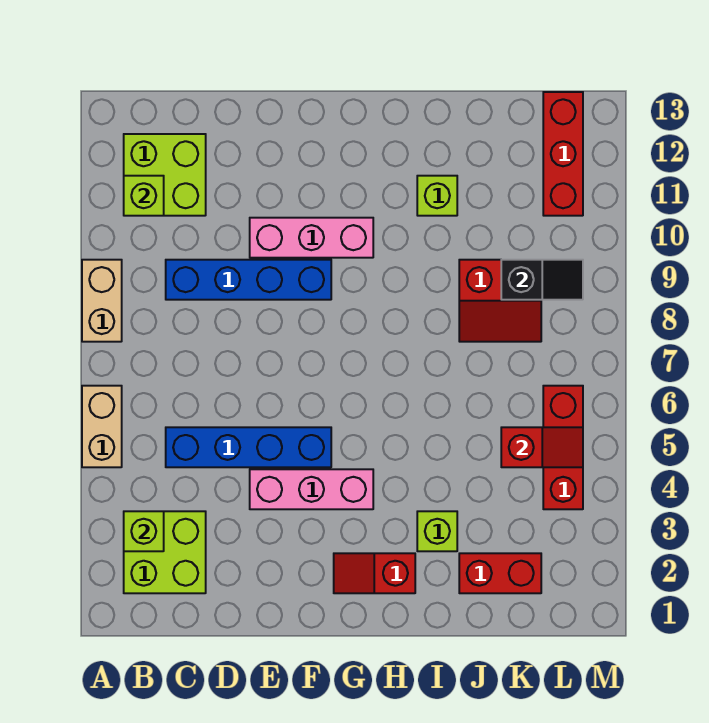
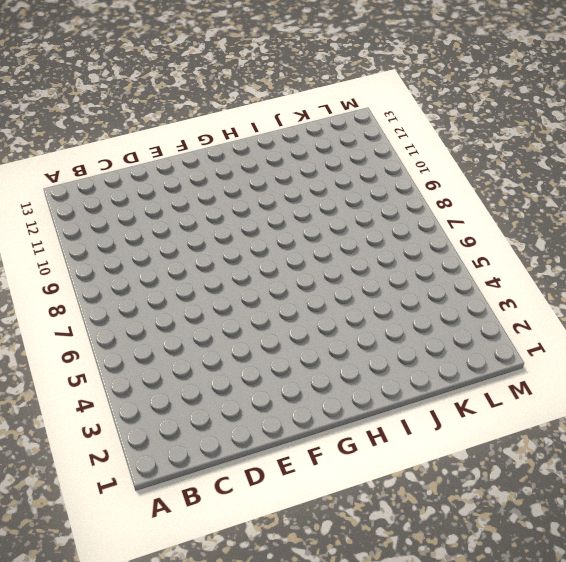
none -> tan brick A5:A6 level 1
none -> tan brick A8:A9 level 1
none -> lime brick B2:C3 level 1

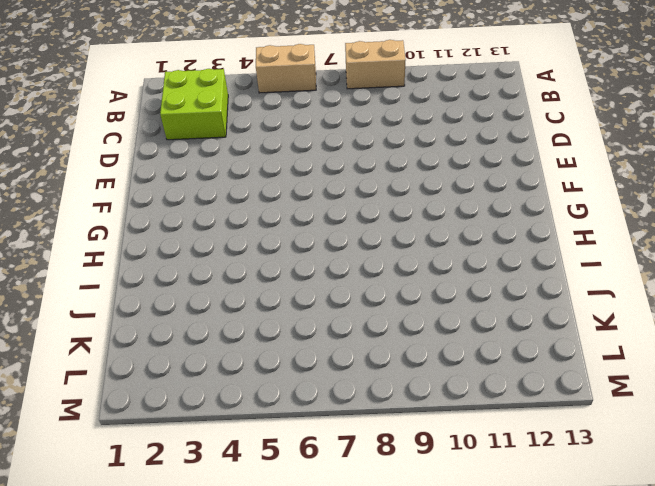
none -> lime brick B11:C12 level 1
none -> blue brick C5:F5 level 1
none -> blue brick C9:F9 level 1

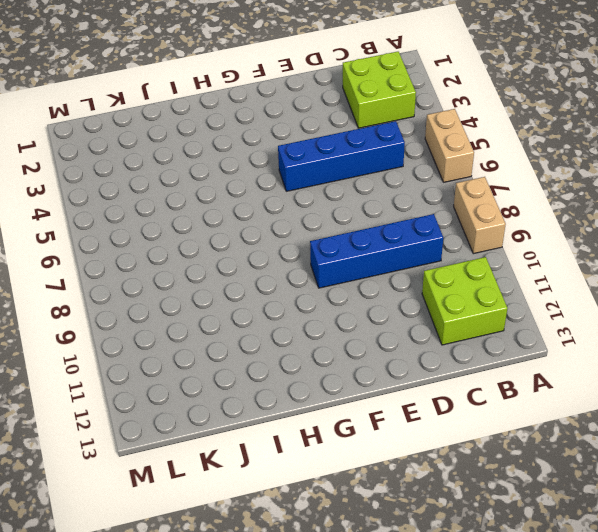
none -> pink brick E4:G4 level 1
none -> pink brick E10:G10 level 1
none -> red slope G2:H2 level 1 top H

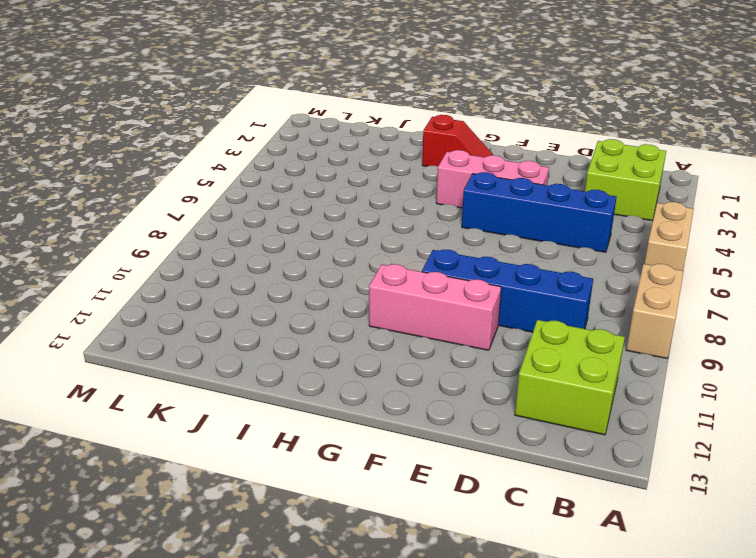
none -> lime brick I3 level 1
none -> lime brick I11 level 1
none -> red brick J2:K2 level 1

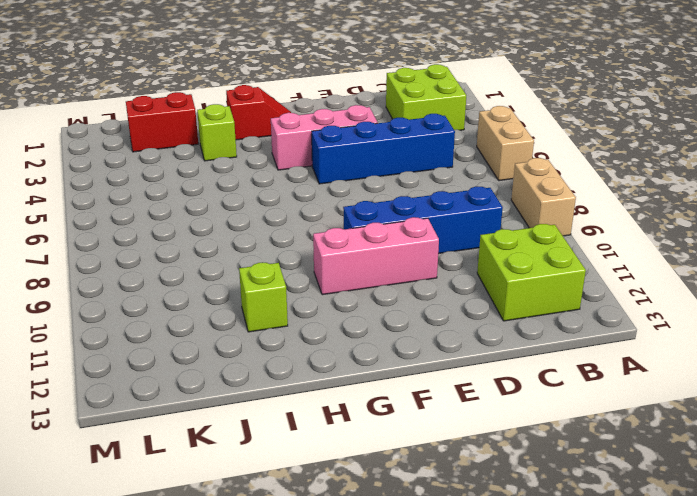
none -> red slope J8:K9 level 1 top 9
none -> red brick L4:L6 level 1
none -> red brick L11:L13 level 1

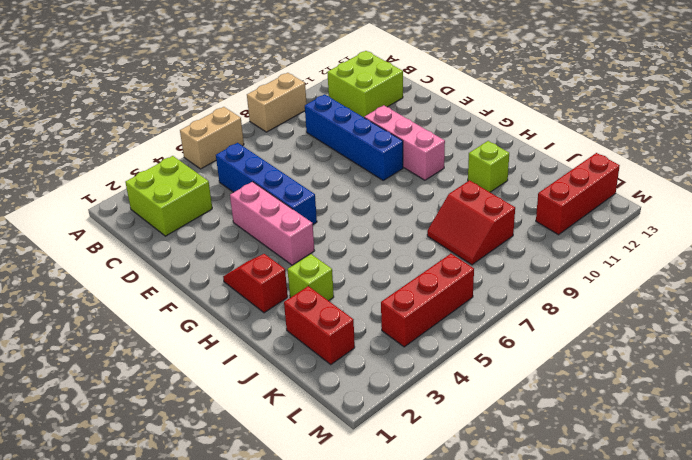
none -> lime brick B3 level 2
none -> lime brick B11 level 2
none -> red slope K5:L5 level 2 top K

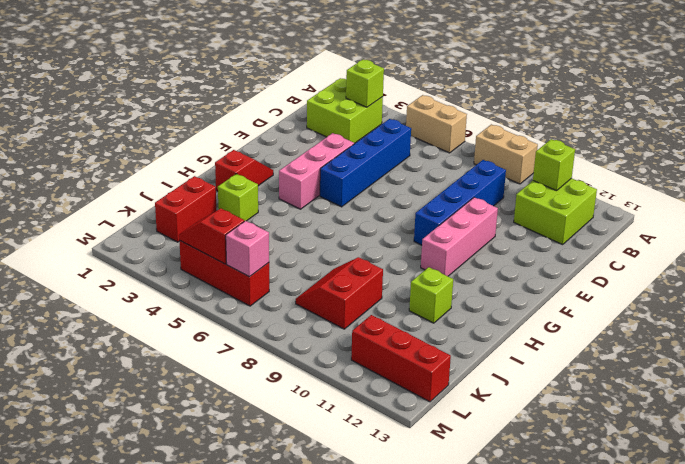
red slope L4:L5 level 2 top 5 -> red slope K5:L5 level 2 top K
pink brick L6 level 2 -> none
none -> black slope K9:L9 level 2 top K

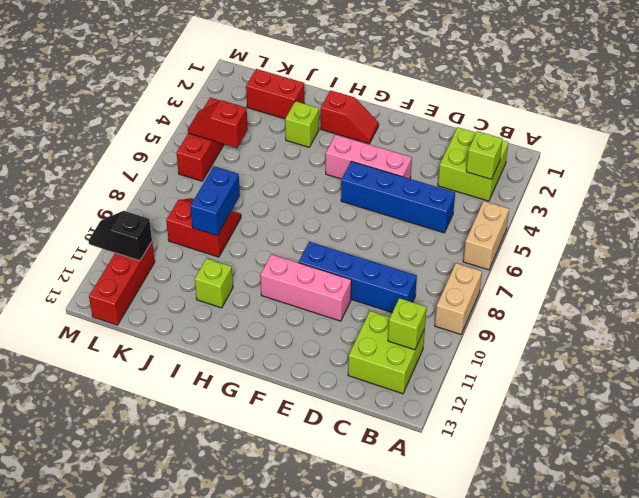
blue brick J8:J9 level 2 -> none
black slope L11:M11 level 2 top L -> black slope K9:L9 level 2 top K

